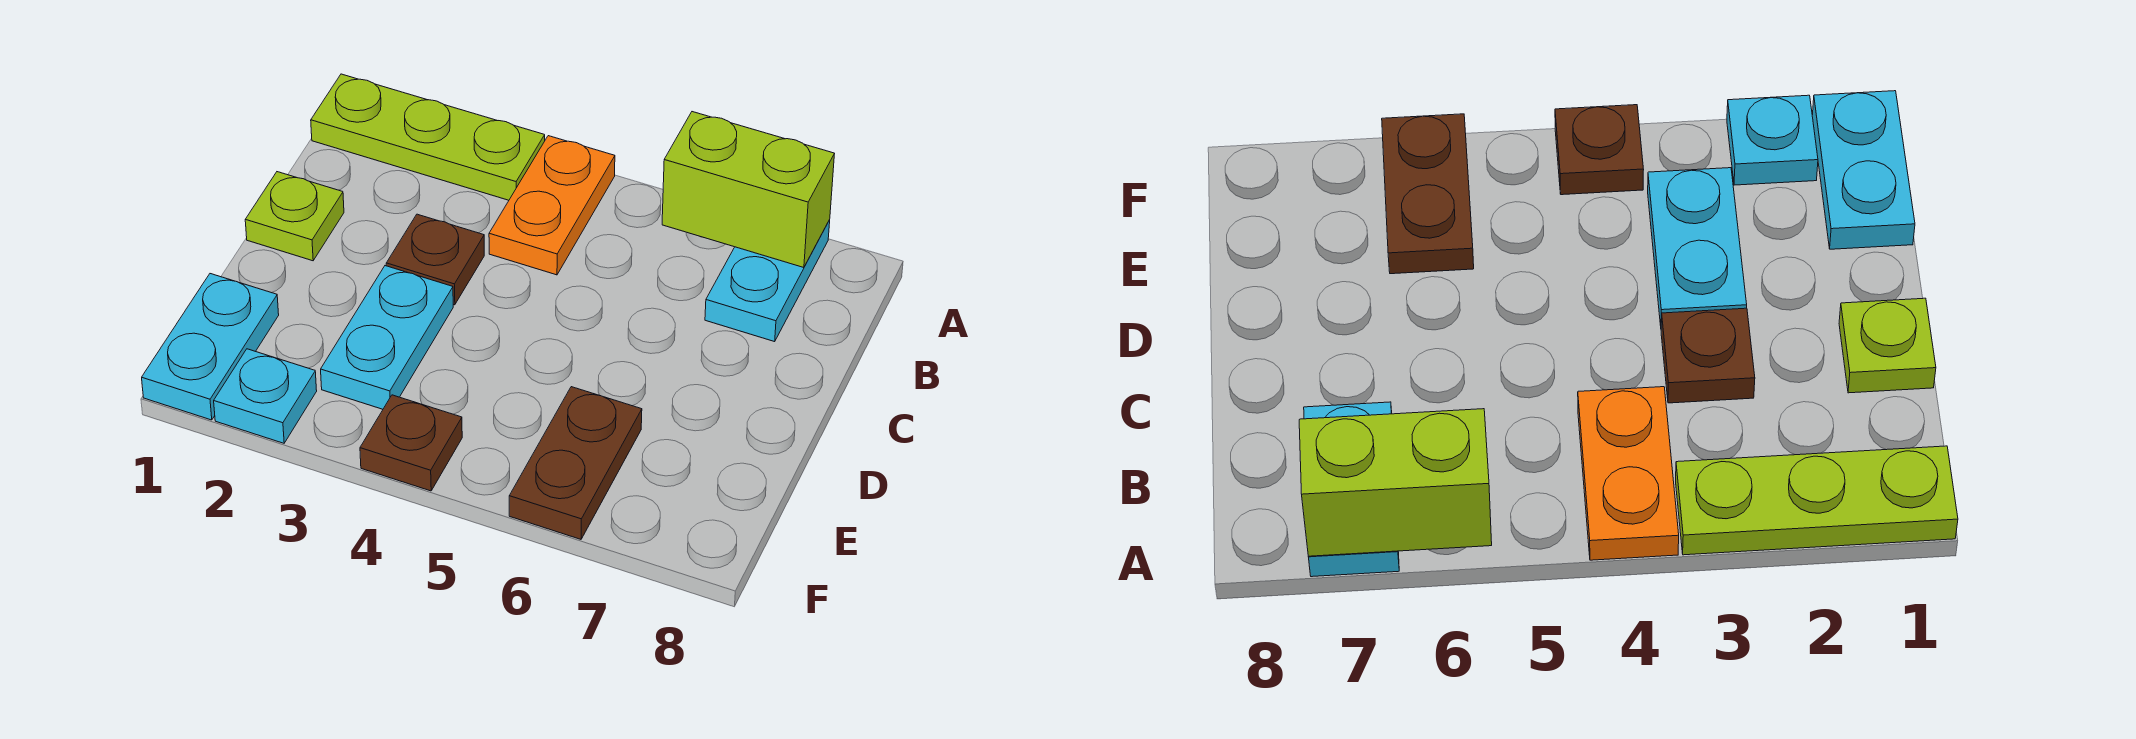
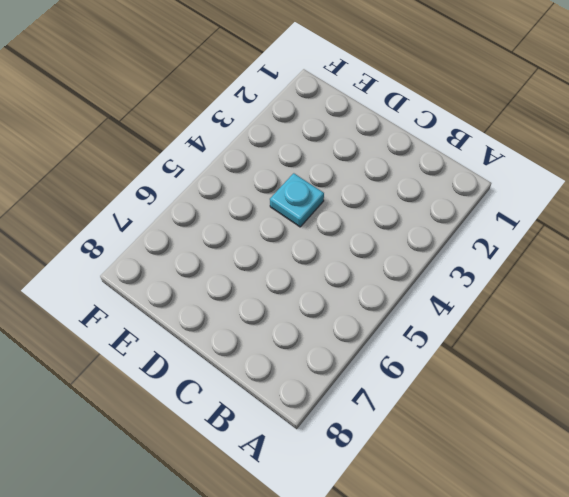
cyan plate D4 level 1 -> cyan plate F2 level 1
none -> lime plate A1:A3 level 1
none -> orange plate A4:B4 level 1

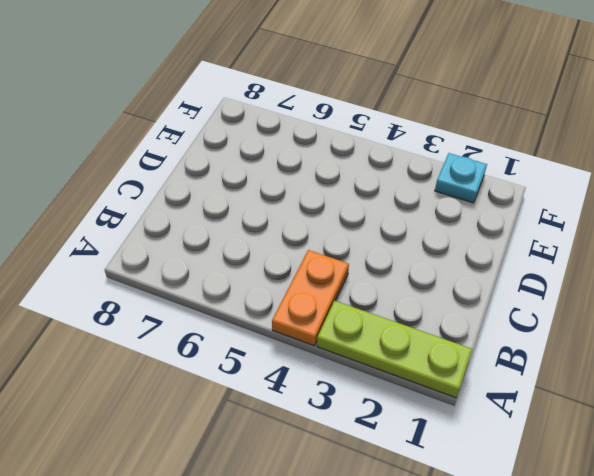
none -> cyan plate A7:B7 level 1
none -> lime plate C1 level 1

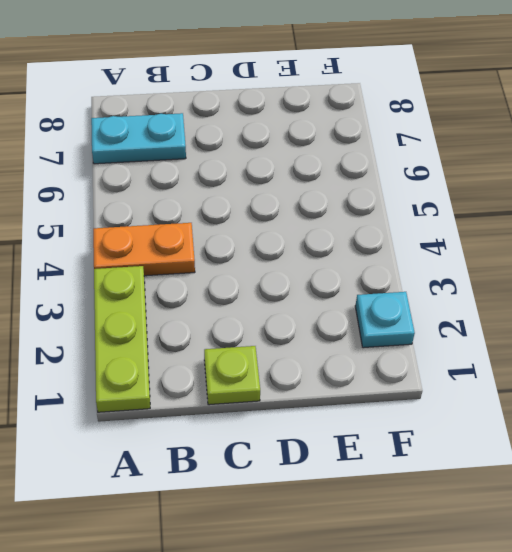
none -> brown plate C3 level 1
none -> cyan plate D3:E3 level 1

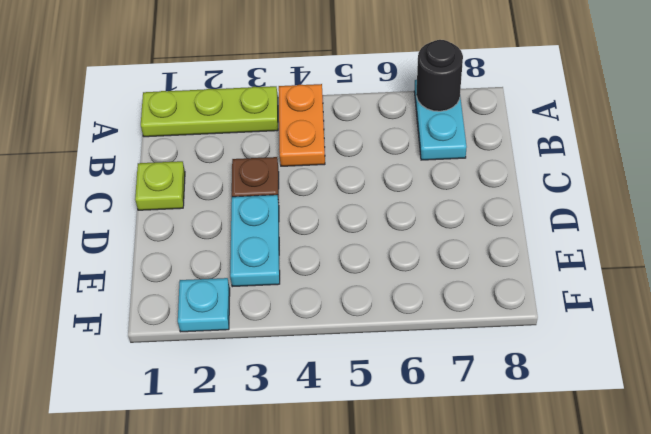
black round brick A7 level 2 -> lime brick A6:A7 level 2
none -> cyan plate E1:F1 level 1
none -> brown plate E6:F6 level 1

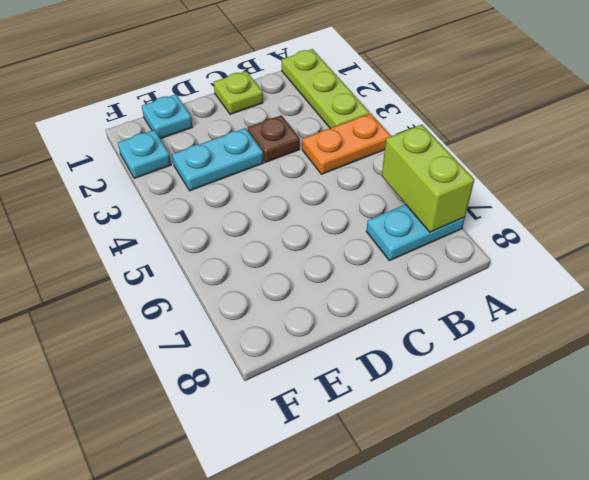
cyan plate E1 level 1 -> cyan plate E1:F1 level 1
none -> brown plate E6:F6 level 1
none -> brown plate F4 level 1

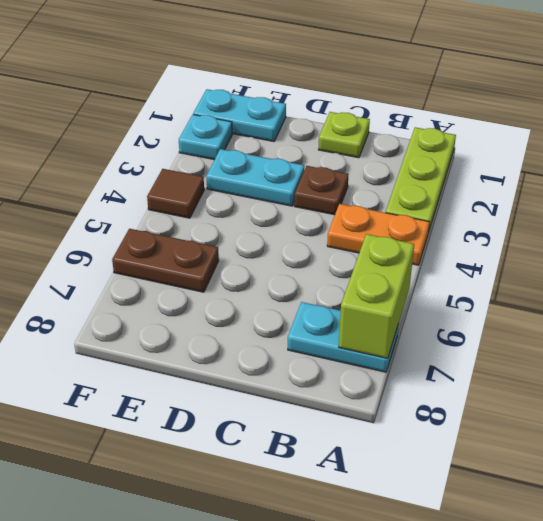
brown tile F4 level 1 -> brown plate F4 level 1

